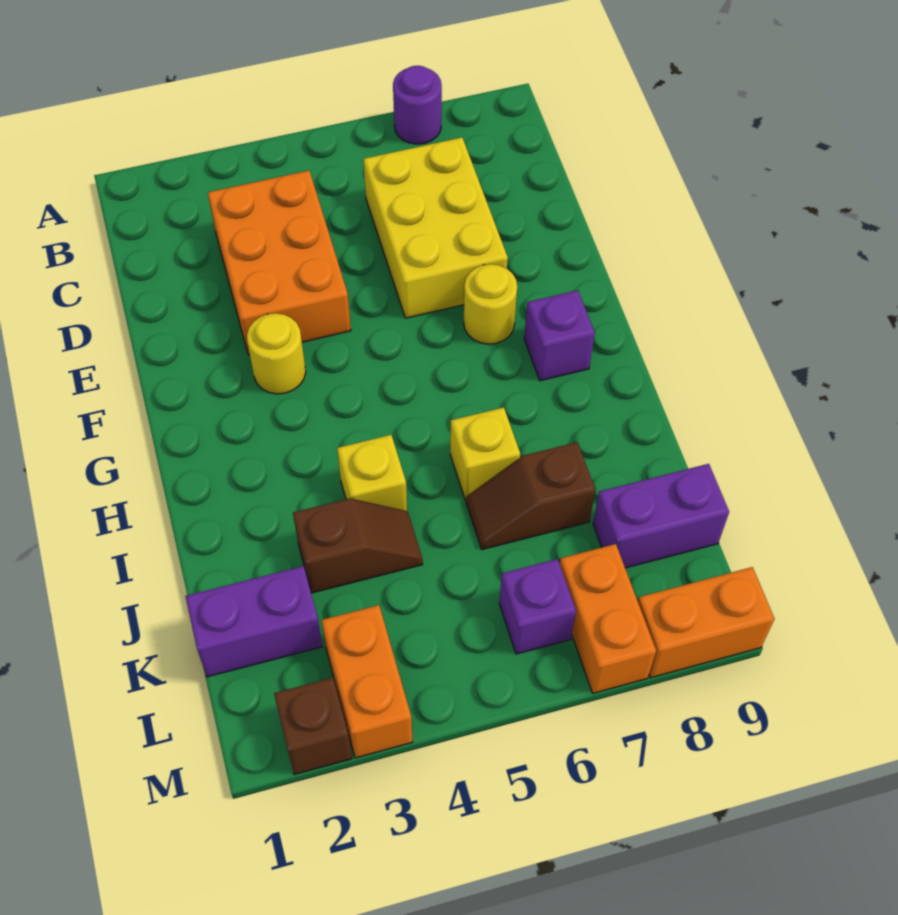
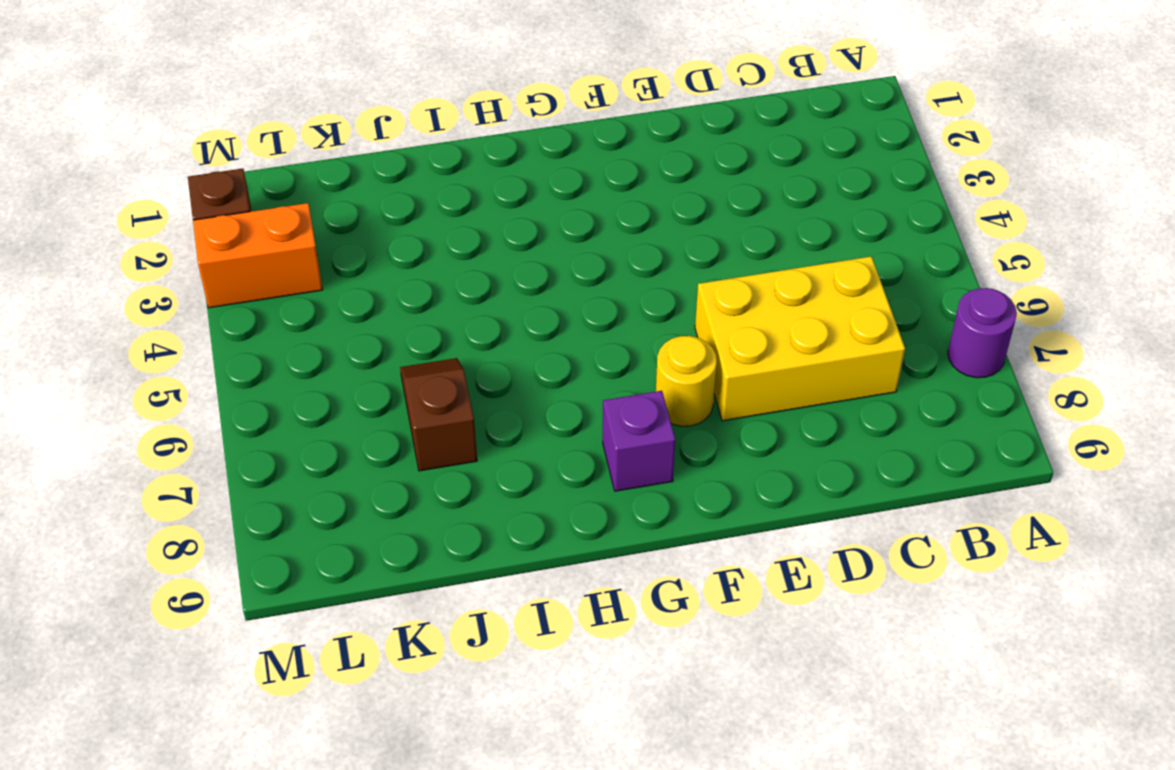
none -> orange brick C3:E4 level 1
none -> yellow round brick F3 level 1
none -> yellow brick I4 level 1

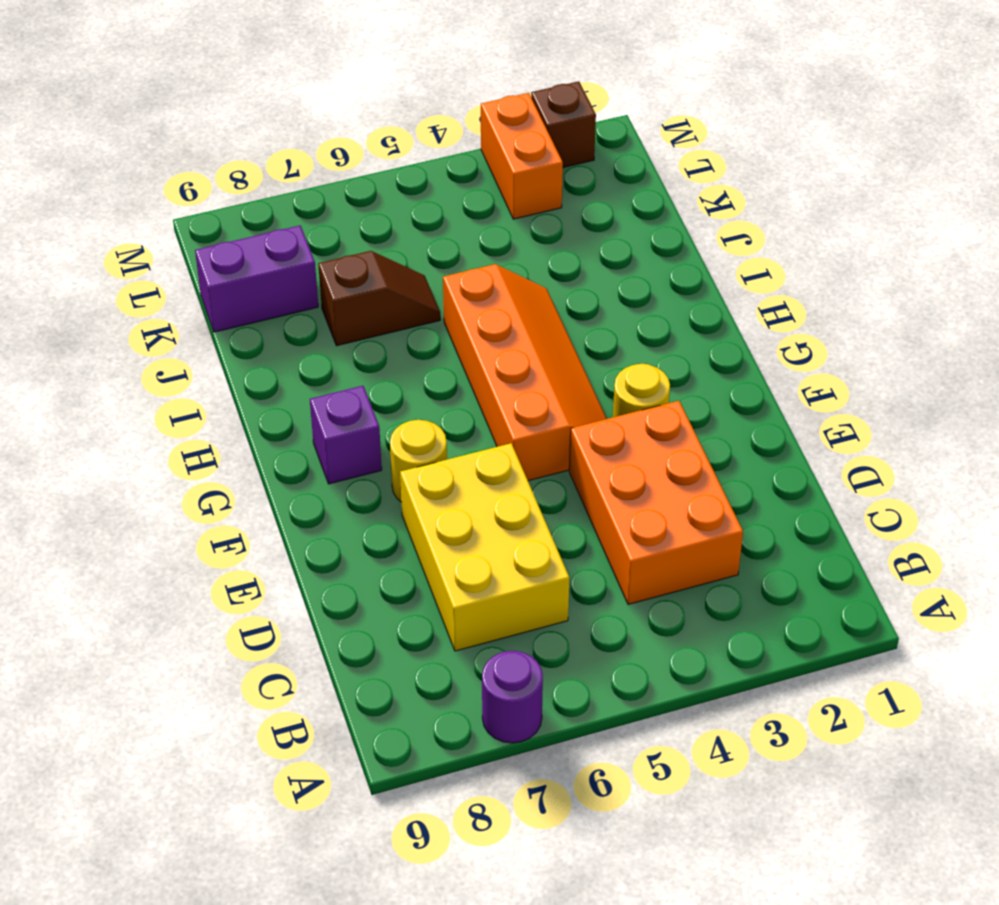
orange slope F4:I5 level 1 top 5 -> yellow brick I4 level 1
none -> yellow brick I6 level 1
none -> brown slope J3:J4 level 1 top 3
none -> purple brick K1:K2 level 1

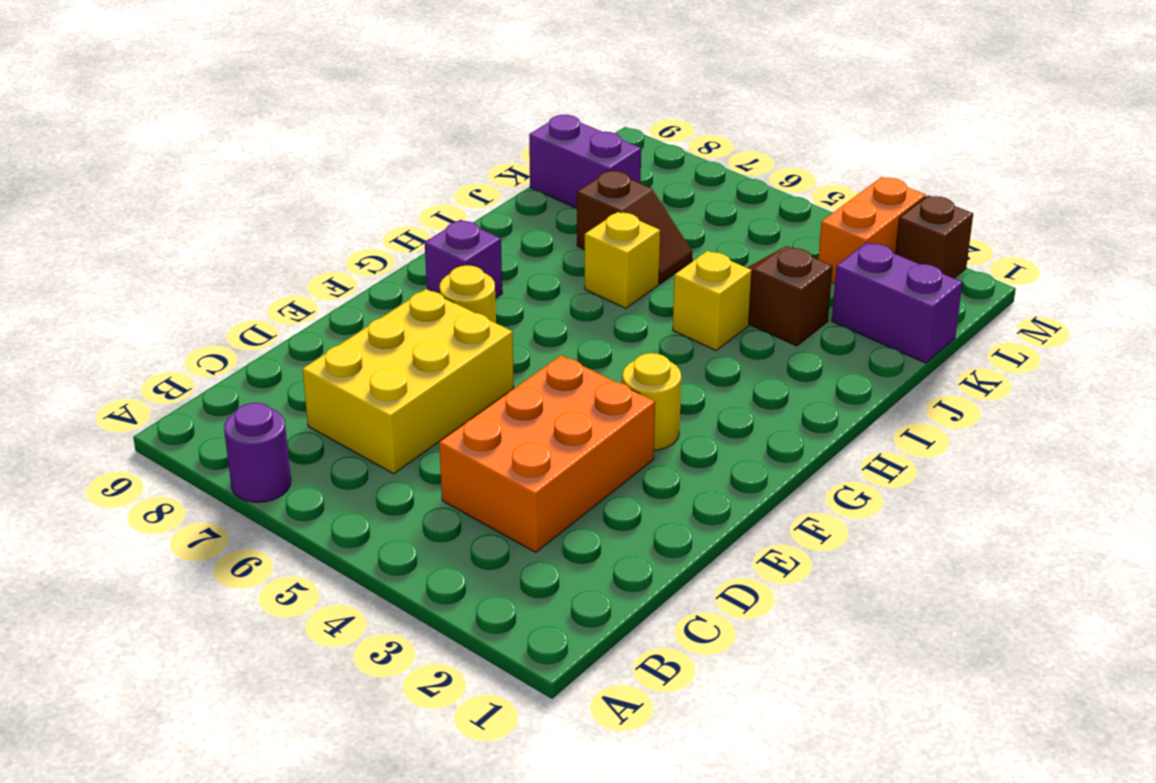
none -> purple brick L6 level 1
none -> orange brick L7:M7 level 1
none -> orange brick M8:M9 level 1

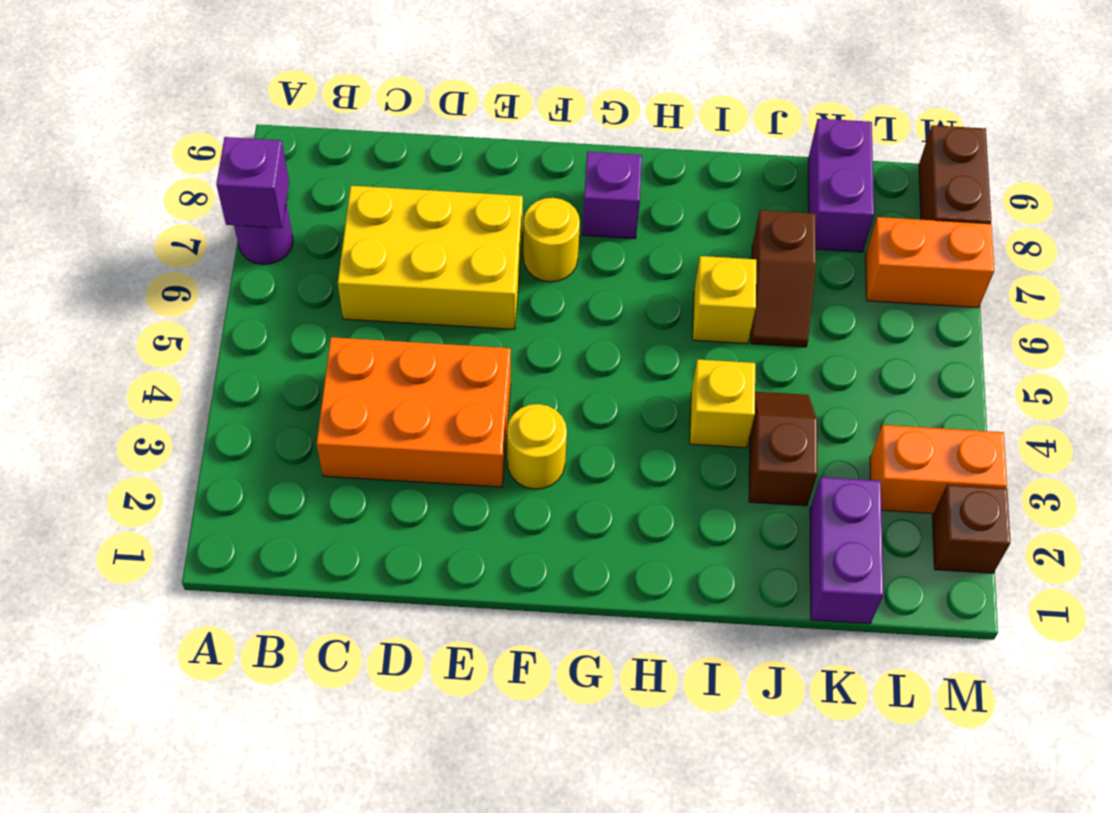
purple brick A7 level 2 -> purple brick L6 level 1
brown brick M8:M9 level 1 -> orange brick M8:M9 level 1

